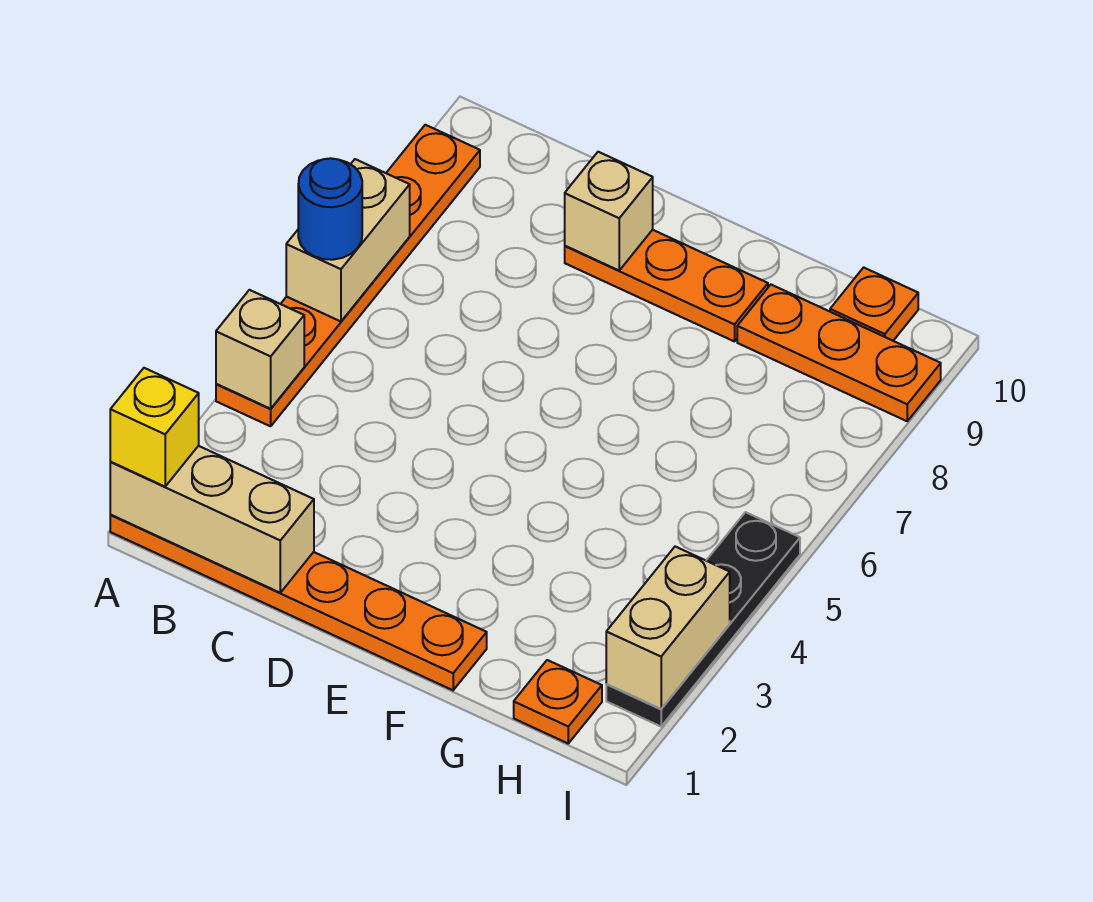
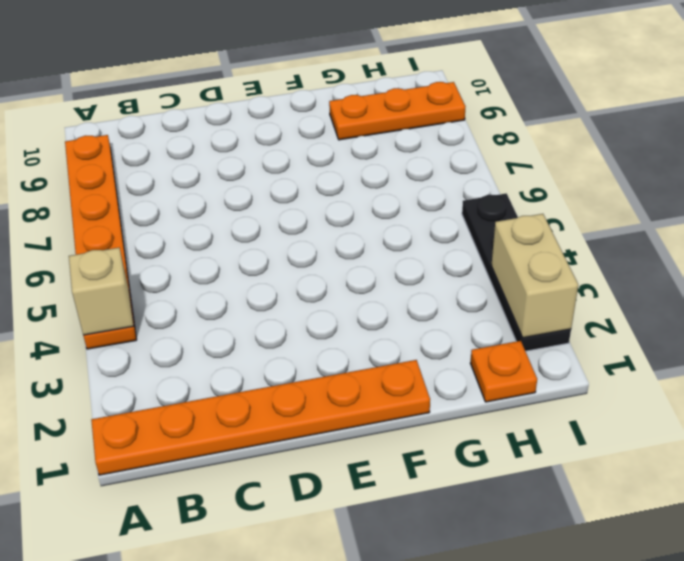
none -> orange plate D9:F9 level 1
none -> orange plate H10 level 1
none -> tan brick A1:C1 level 2

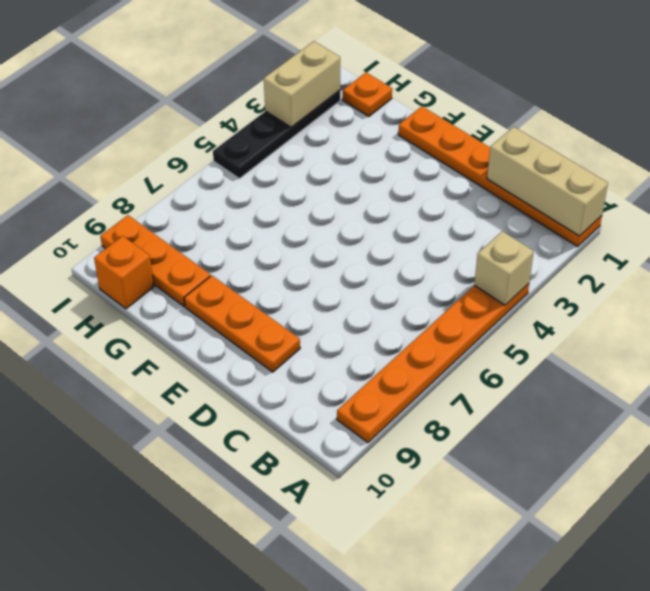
orange brick H10 level 1 -> orange plate H10 level 1
none -> tan brick A6:A7 level 2
none -> tan brick D9 level 2
none -> yellow brick A1 level 3

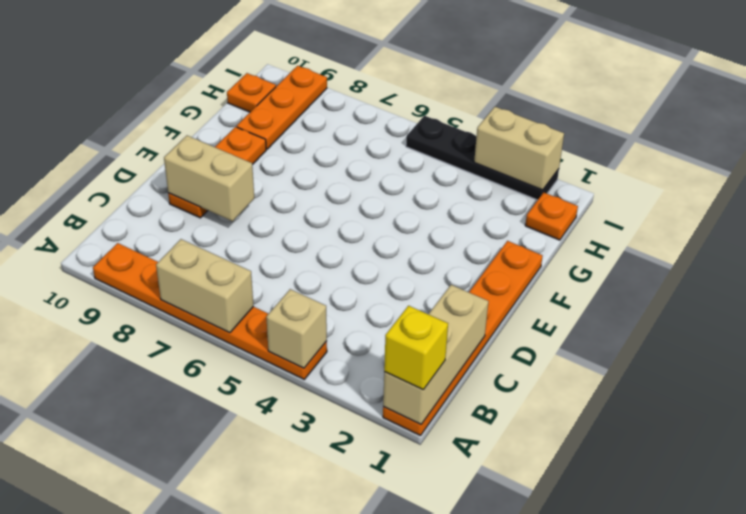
tan brick D8:D9 level 2 -> tan brick D9 level 2
none -> blue round brick A6 level 3

